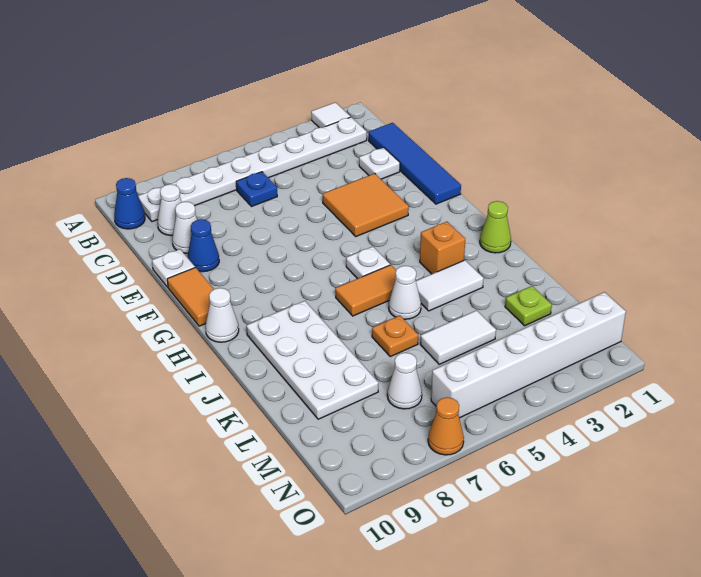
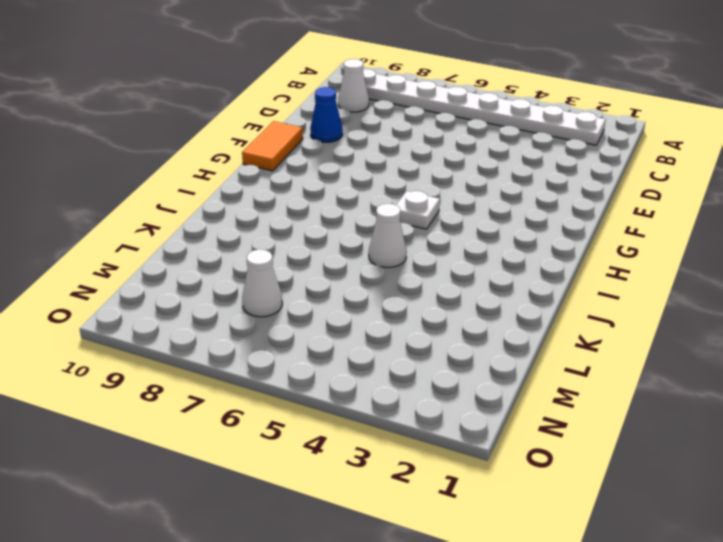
none -> white tile A2 level 1
none -> blue cone B10 level 1
none -> blue tile C1:F1 level 1

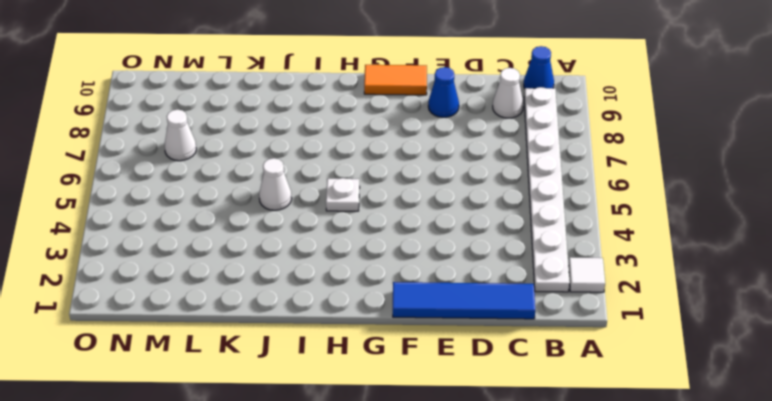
none -> blue plate C6 level 1
none -> white plate D2 level 1
none -> white cone D9 level 1

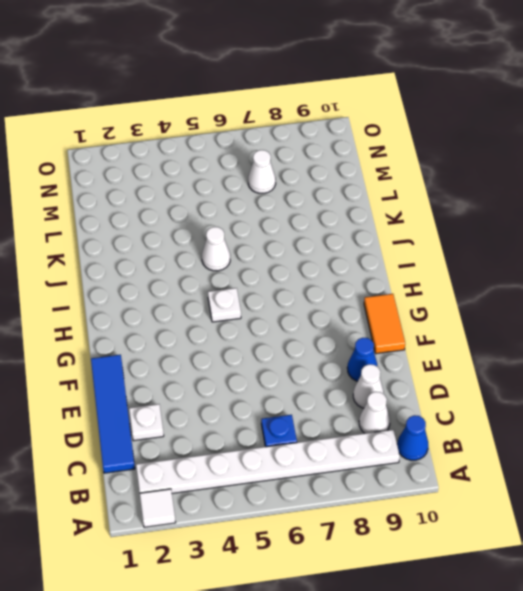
none -> orange tile E3:F4 level 1
none -> white plate E10 level 1
none -> white cone H10 level 1

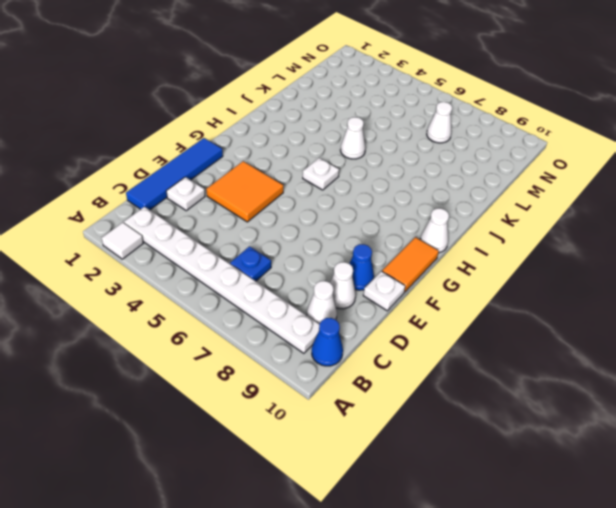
none -> lime cone I1 level 1
none -> orange brick I3 level 1
none -> orange tile I5:I6 level 1

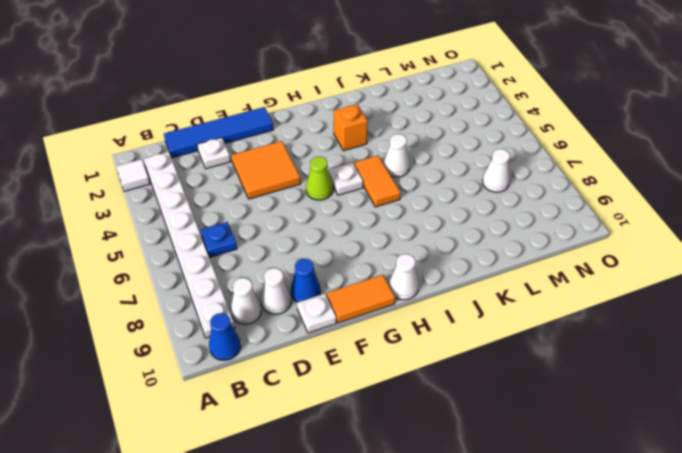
lime cone G5 level 1 -> lime cone I1 level 1
none -> white plate I8:L9 level 1
none -> white tile J3:J4 level 1
none -> orange plate K6 level 1

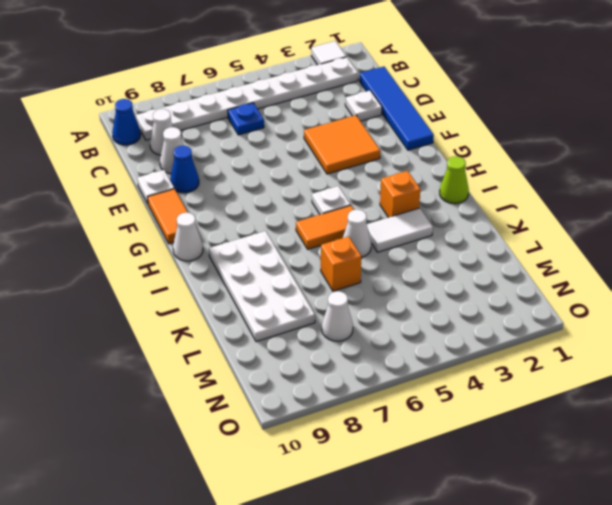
orange brick K6 level 1 -> orange plate K6 level 1
none -> lime plate L2 level 1
none -> white tile L4:L5 level 1
none -> white brick N1:N6 level 1

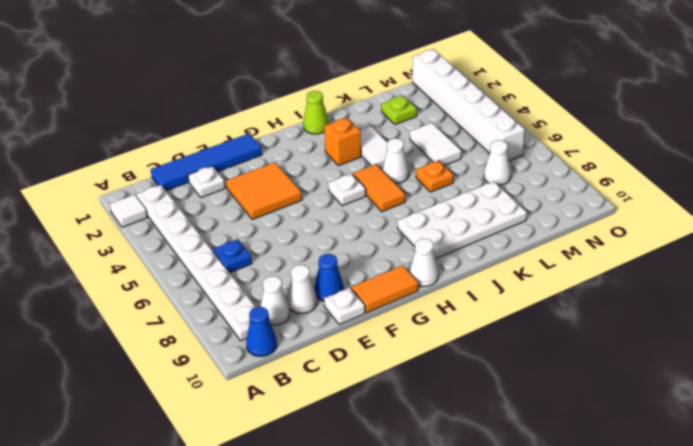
none -> orange cone O7 level 1

